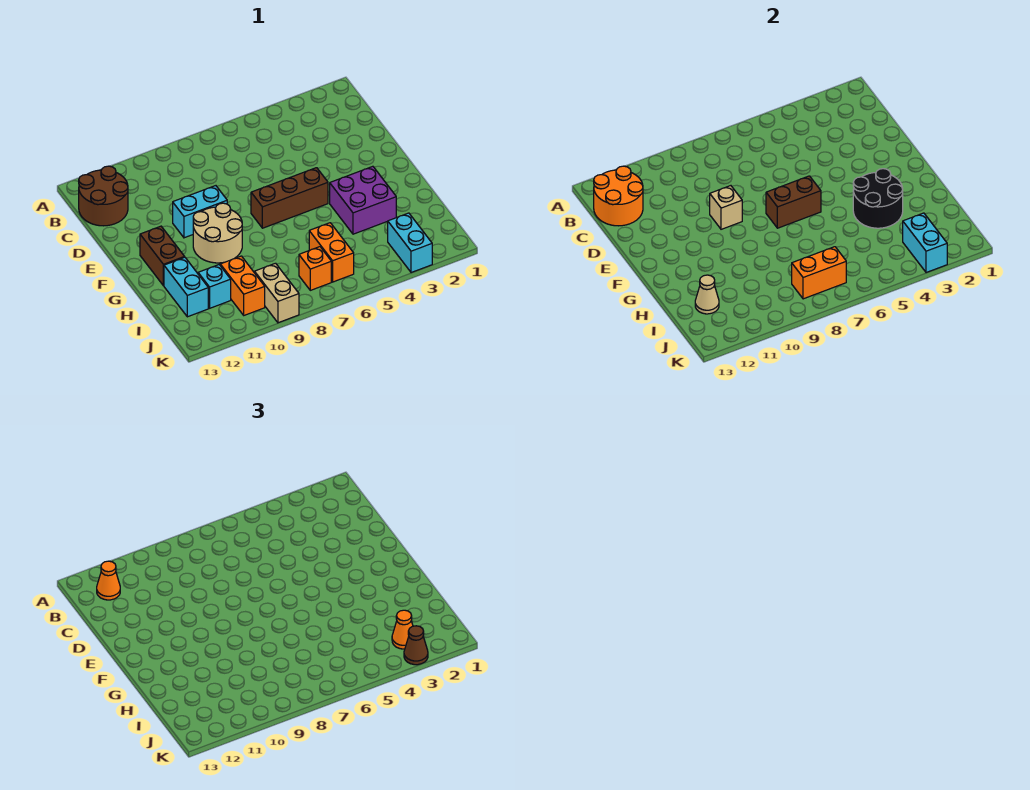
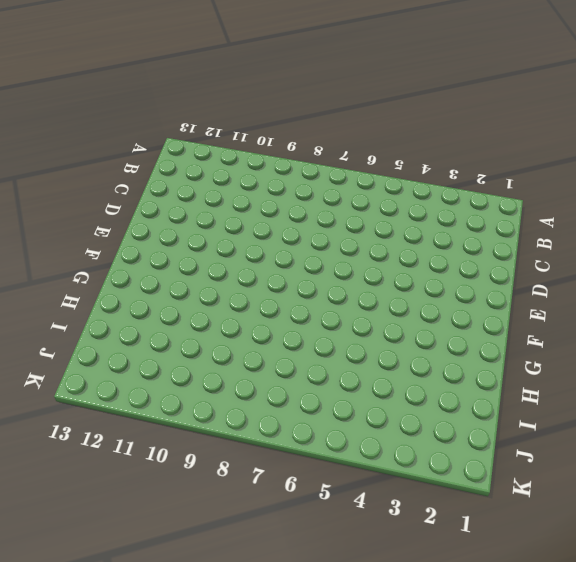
none -> brown round brick B12:C13 level 1
none -> cyan brick E9:E10 level 1
none -> brown brick F5:F7 level 1

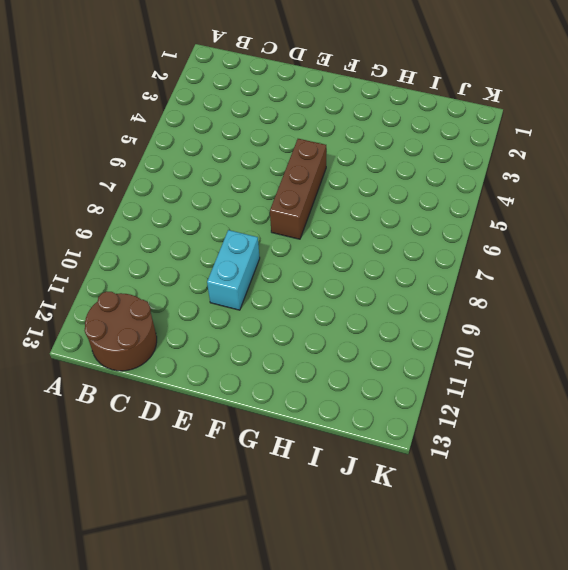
none -> tan round brick F9:G10 level 1
none -> brown brick F12:G12 level 1
none -> purple brick G3:H4 level 1

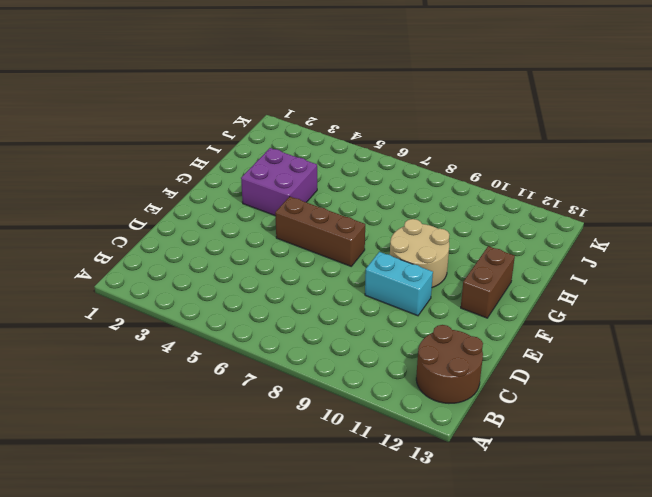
none -> cyan brick H12:I12 level 1
none -> orange brick I6:J6 level 1
none -> orange brick I10:J10 level 1

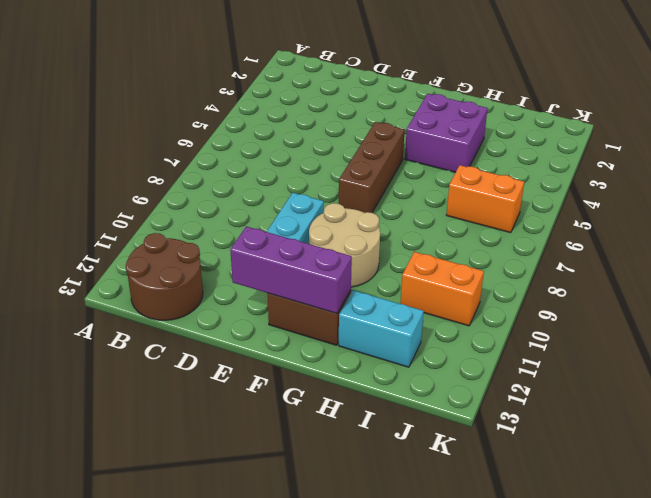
purple brick E12:G12 level 2 -> none
none -> cyan brick I11 level 1
none -> cyan brick J3:K3 level 1
none -> orange brick J7 level 1

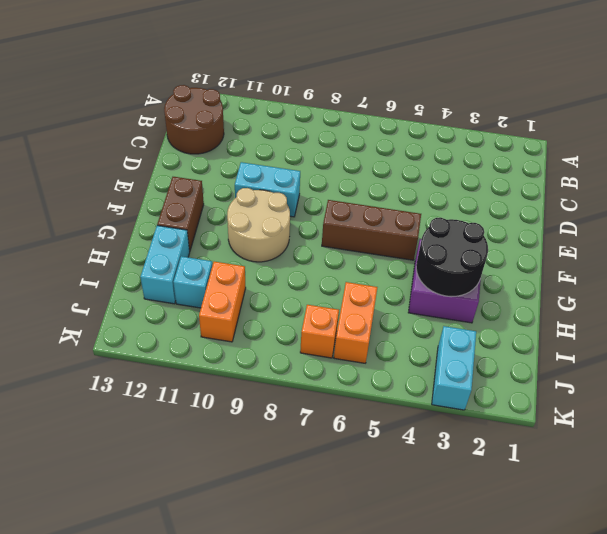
none -> tan brick J9:K9 level 1
none -> orange round brick B12:C13 level 2
none -> tan brick E9 level 2

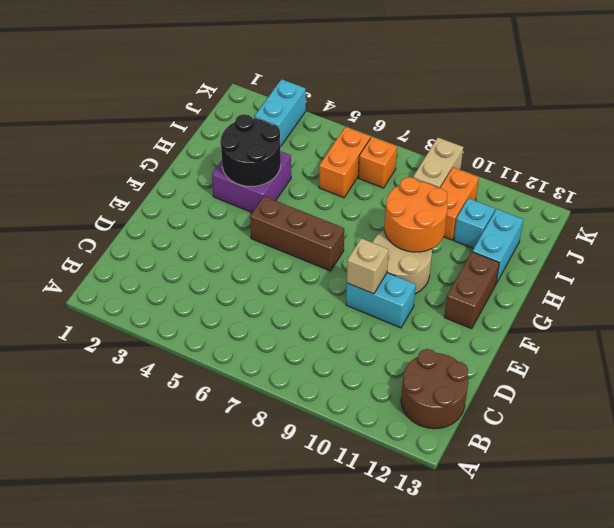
orange round brick G9:H10 level 2 -> orange round brick B12:C13 level 2
none -> brown brick F6:F7 level 2
none -> tan cone I12 level 2
none -> cyan brick J3:K3 level 2

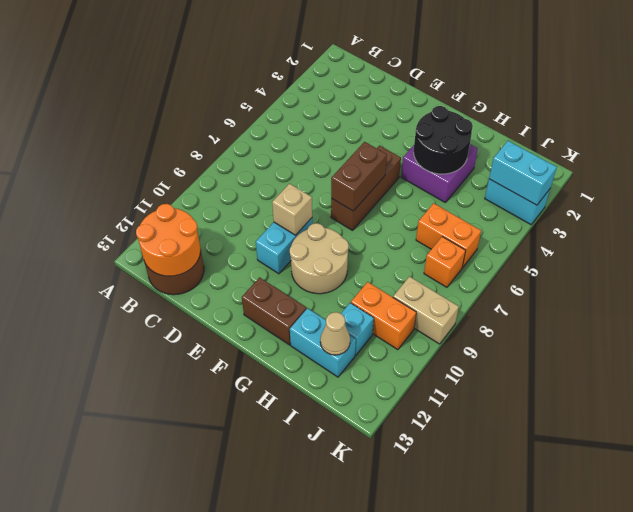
none -> orange brick J7:J8 level 2
none -> orange cone B12 level 3
none -> orange cone J3 level 3

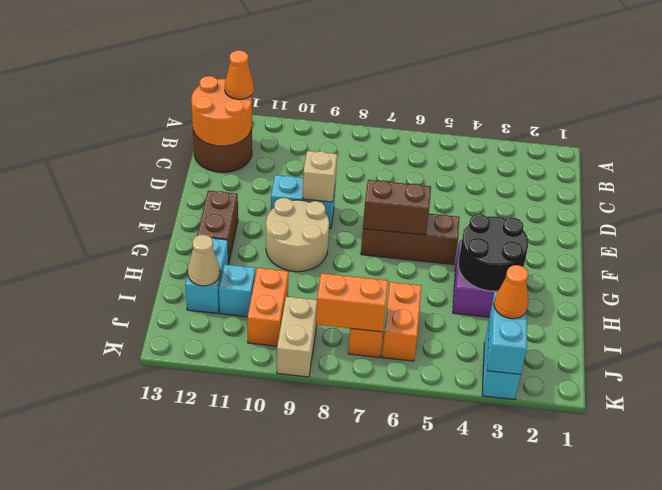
none -> brown cone K3 level 3

